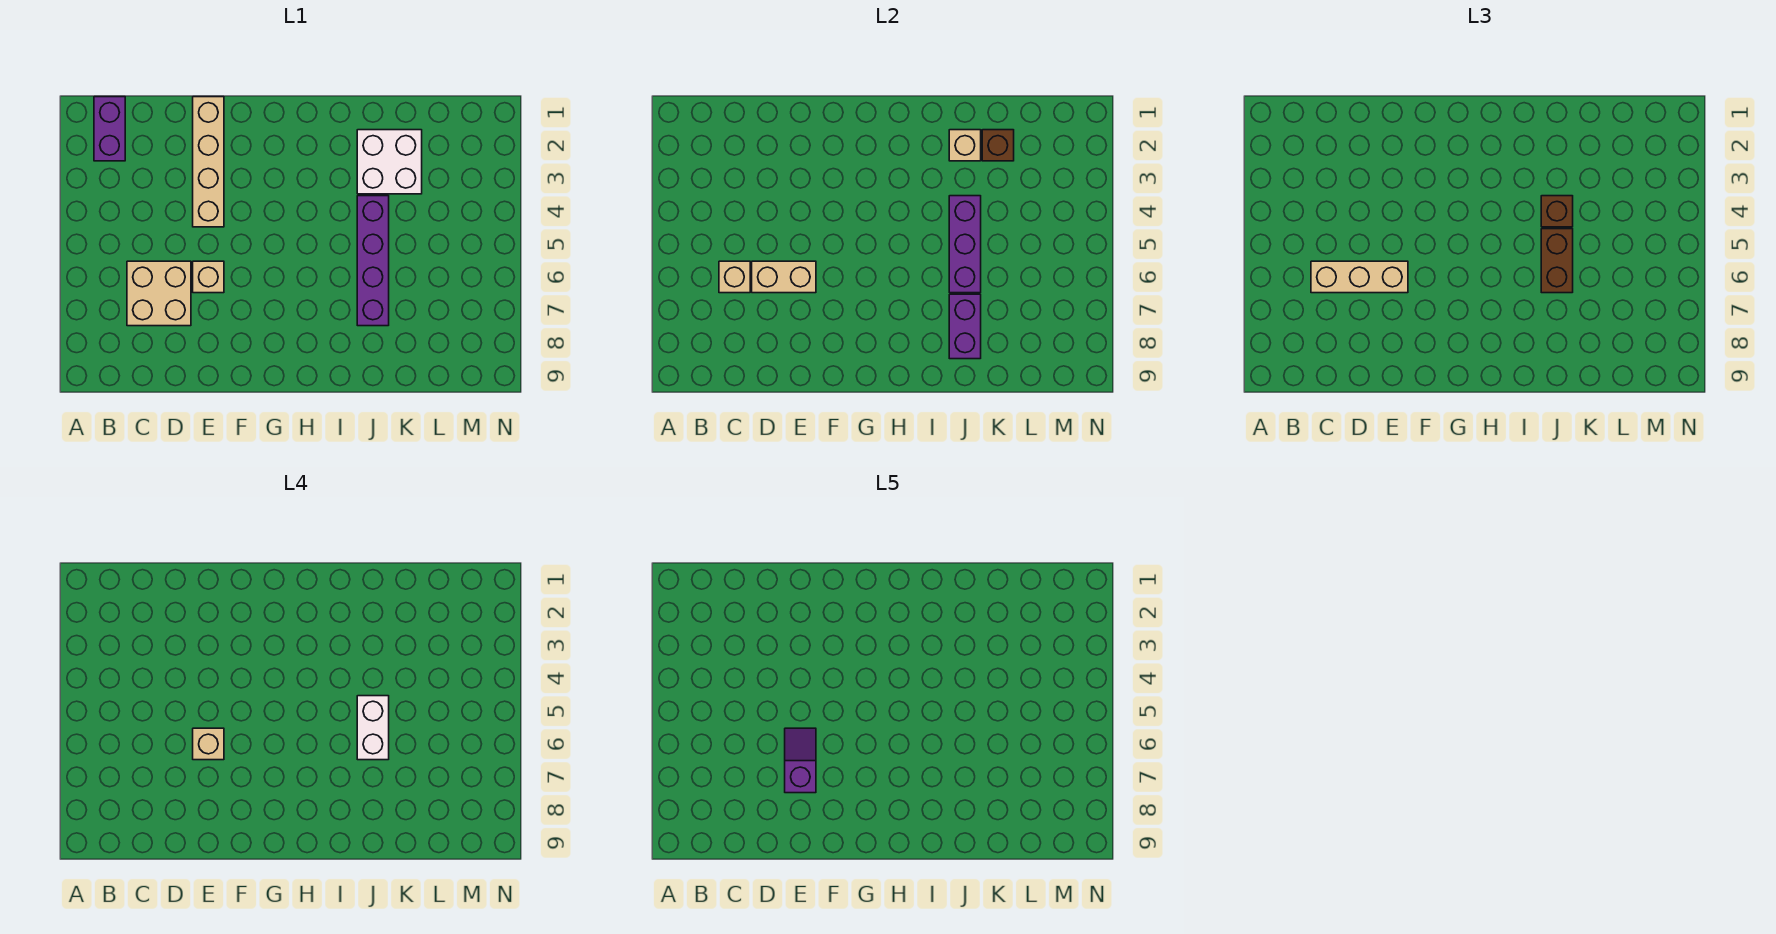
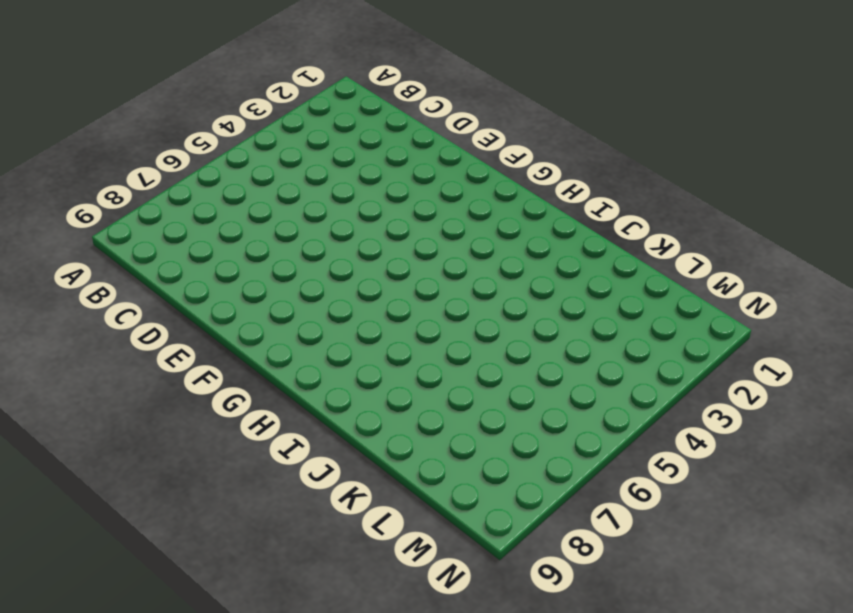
none -> purple brick B1:B2 level 1
none -> tan brick C6:D7 level 1
none -> tan brick E1:E4 level 1

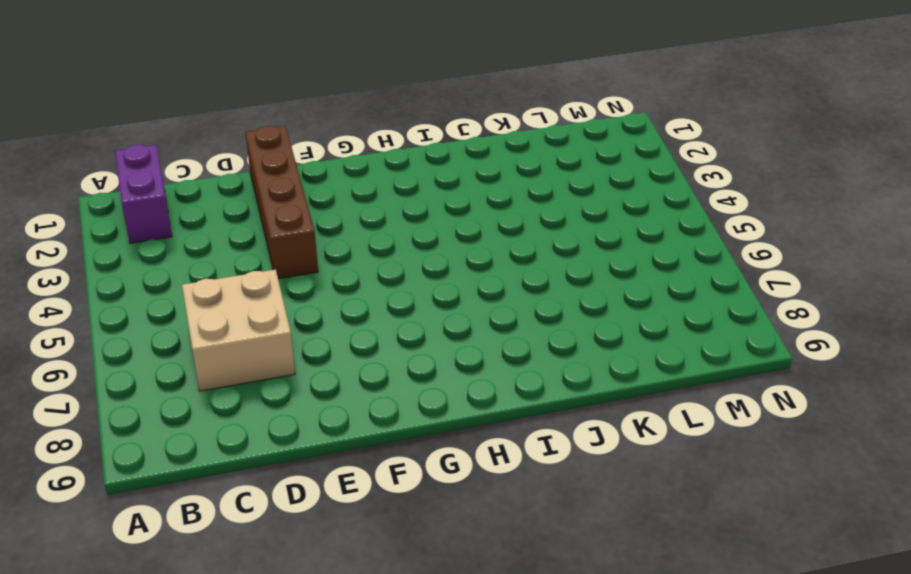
brown brick E1:E4 level 1 -> tan brick E1:E4 level 1
none -> tan brick E6 level 1
none -> white brick J2:K3 level 1
none -> purple brick J4:J7 level 1

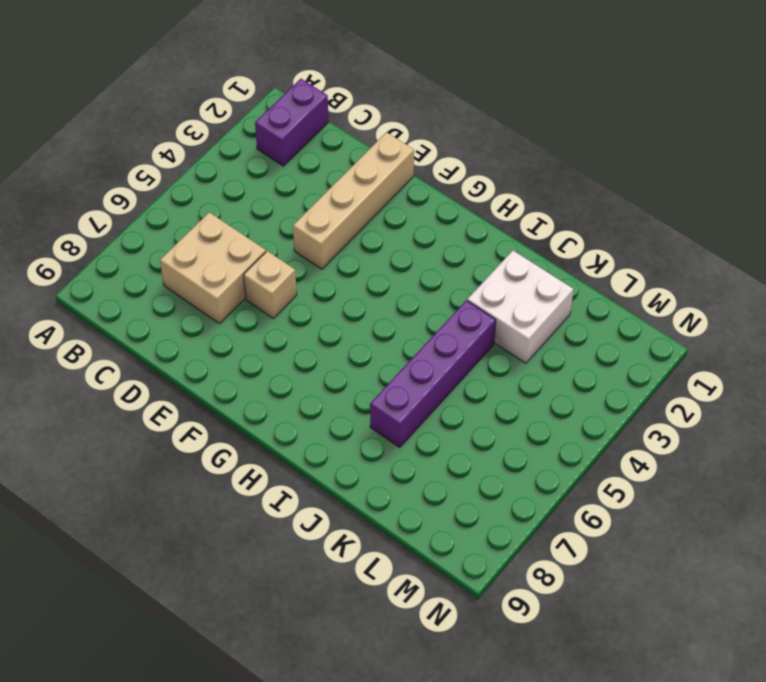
none -> tan brick C6 level 2
none -> tan brick D6:E6 level 2
none -> tan brick J2 level 2

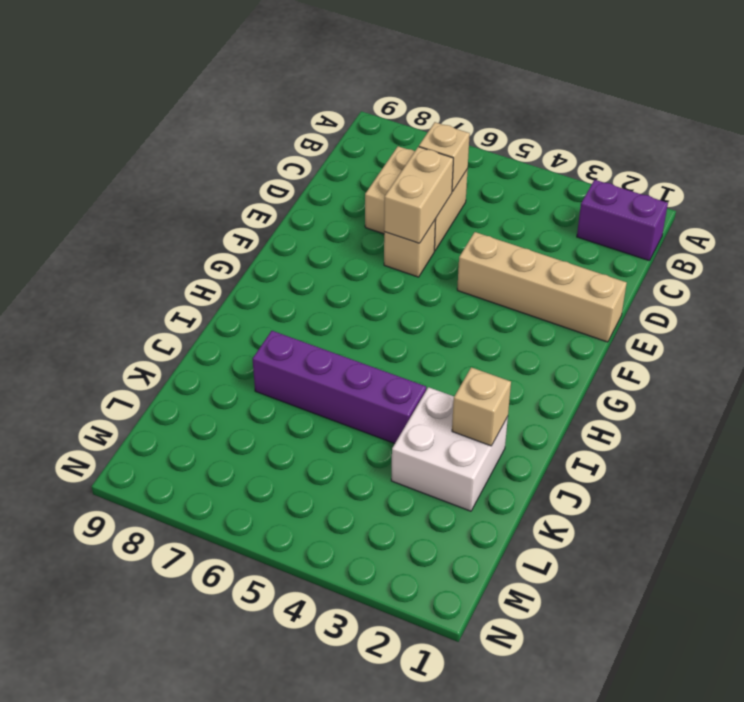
none -> purple brick J4:J6 level 2
none -> purple brick J7:J8 level 2
none -> brown brick K2 level 2

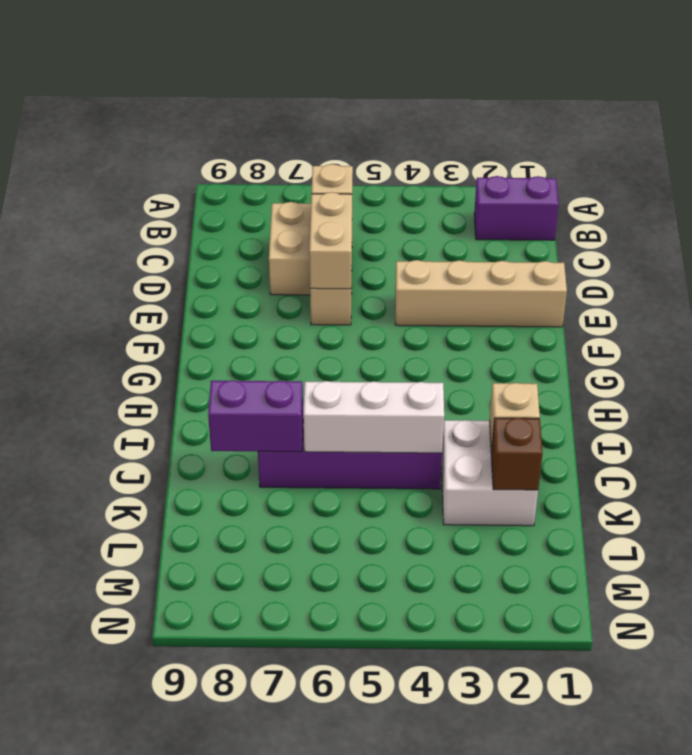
white brick J4:J6 level 2 -> purple brick J4:J6 level 2
none -> tan brick C6:E6 level 3
none -> brown brick J4 level 3
none -> brown brick J5:J6 level 3

